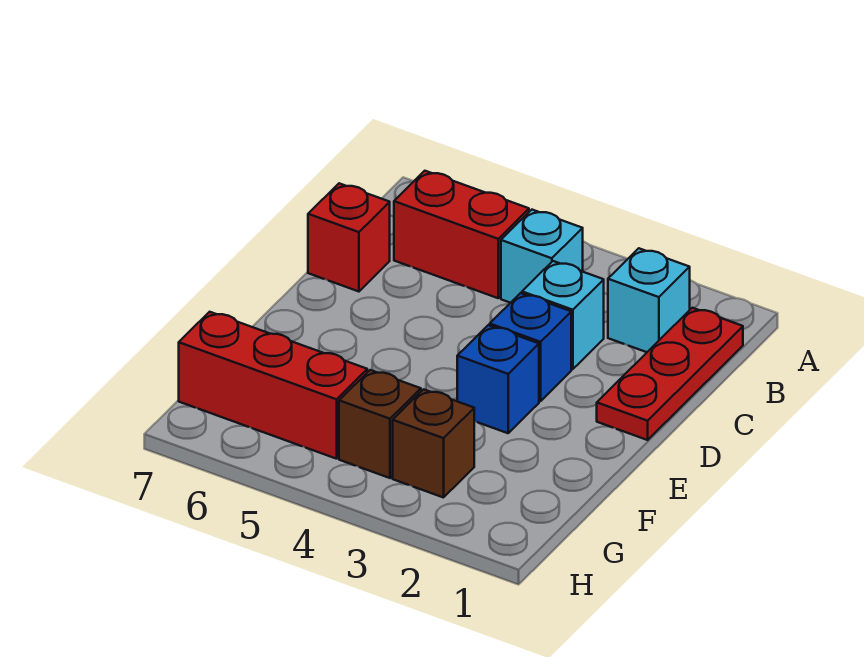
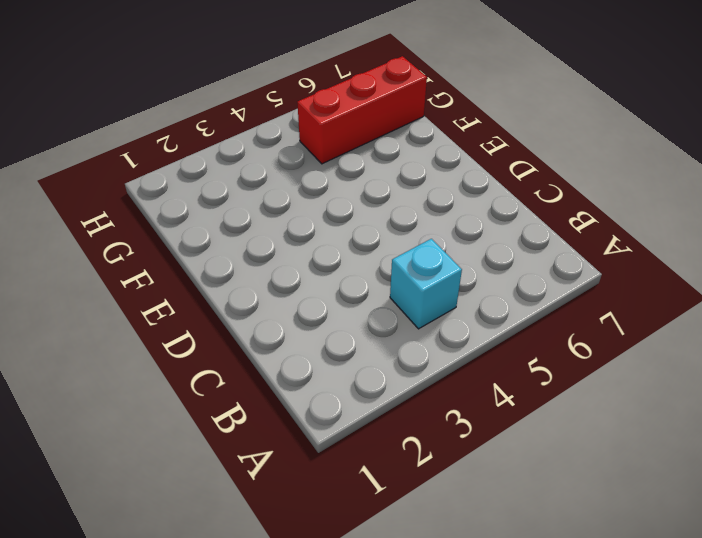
none -> red plate B1:D1 level 1
none -> cyan brick B2 level 1

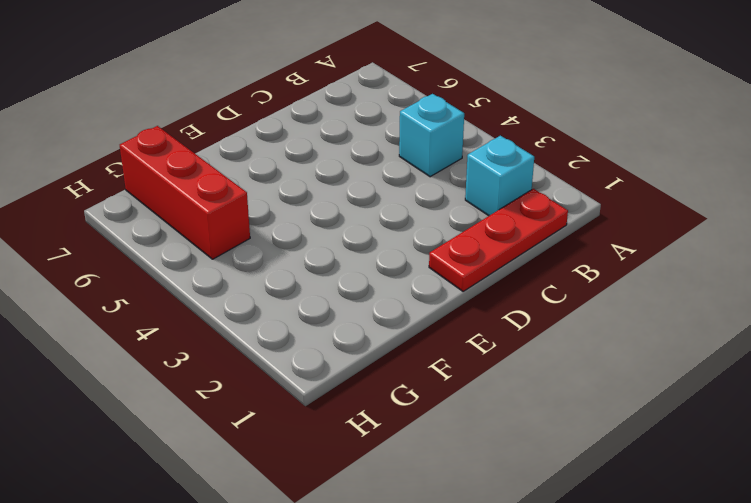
none -> red brick B5:B6 level 1
none -> cyan brick C3 level 1

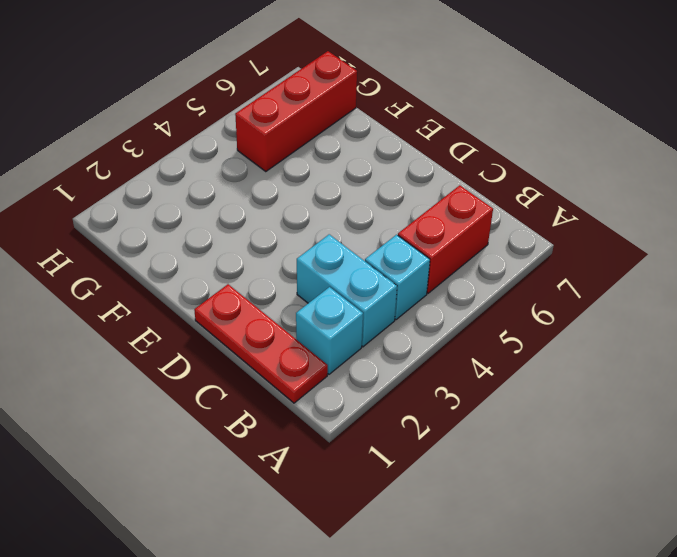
cyan brick B3:C3 level 1 -> cyan brick C3 level 1
none -> red brick C7 level 1
none -> blue brick D3 level 1

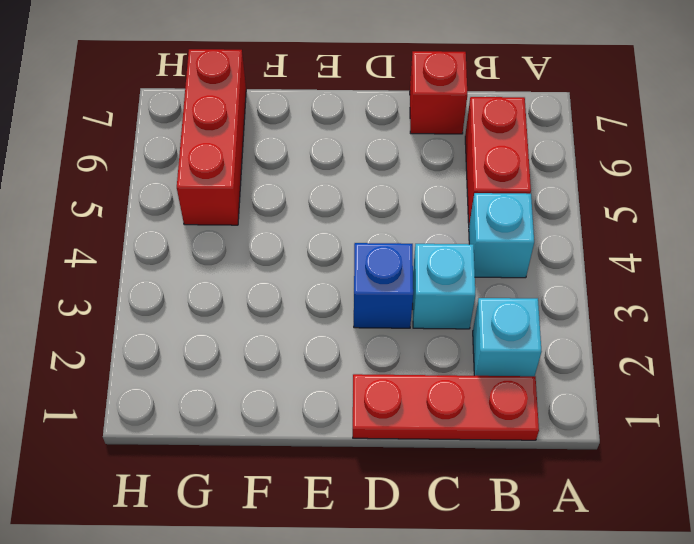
none -> blue brick E3 level 1
none -> brown brick G3 level 1

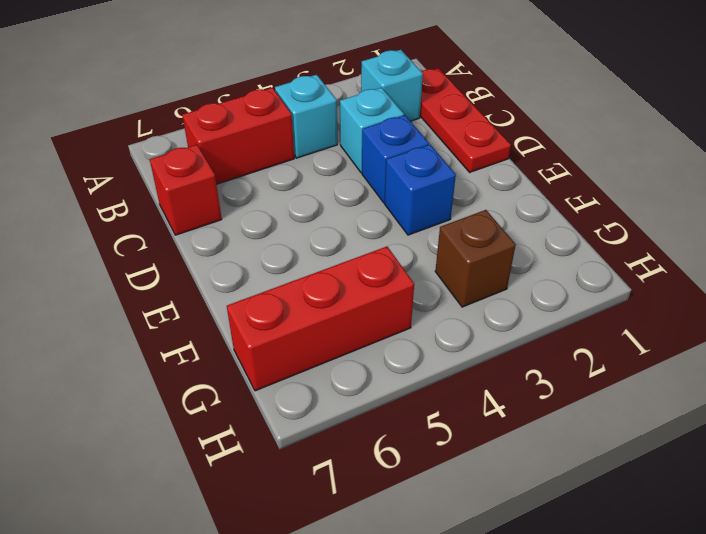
none -> brown brick G4 level 1

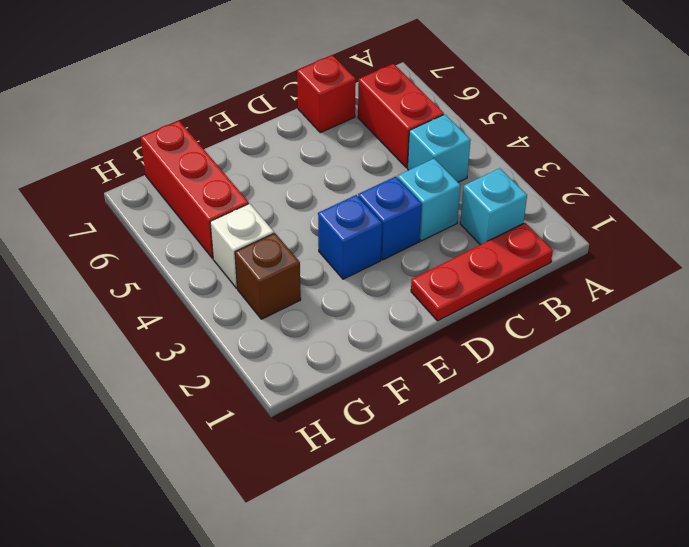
white brick G4 level 1 -> brown brick G4 level 1

